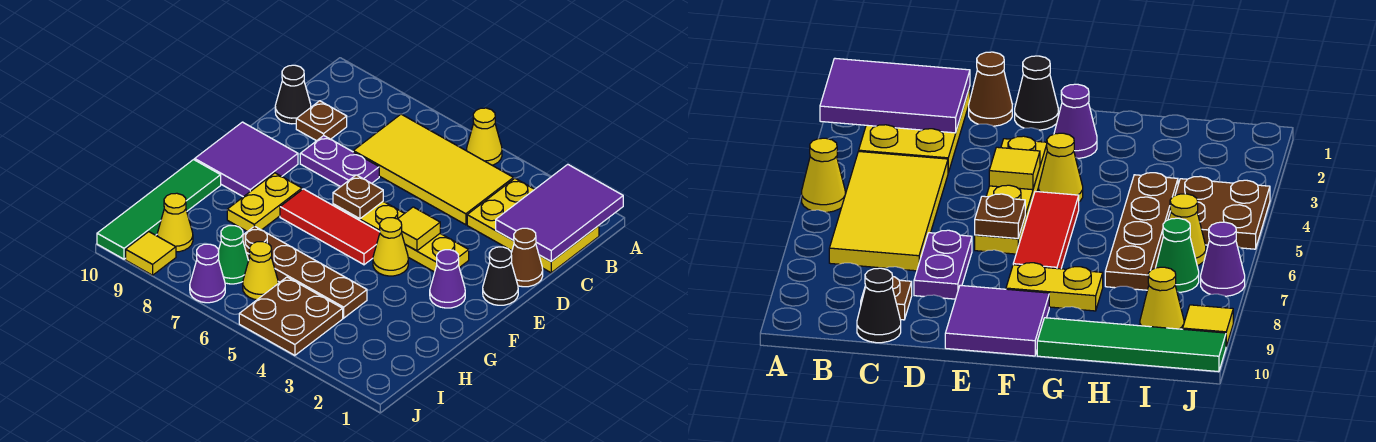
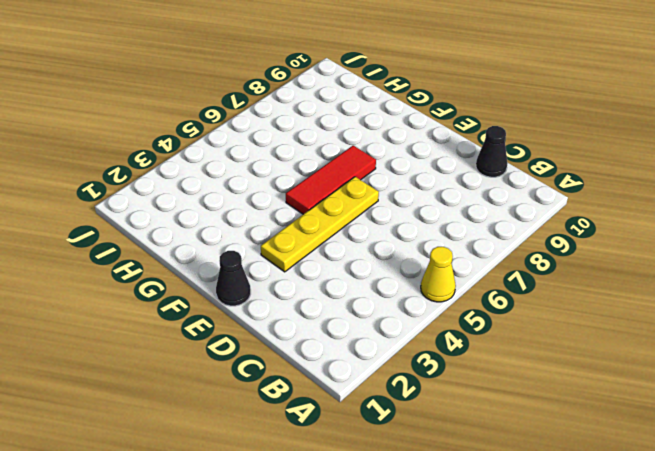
none -> yellow plate B1:C3 level 1
none -> yellow tile B4:C7 level 1
none -> brown plate C9 level 1

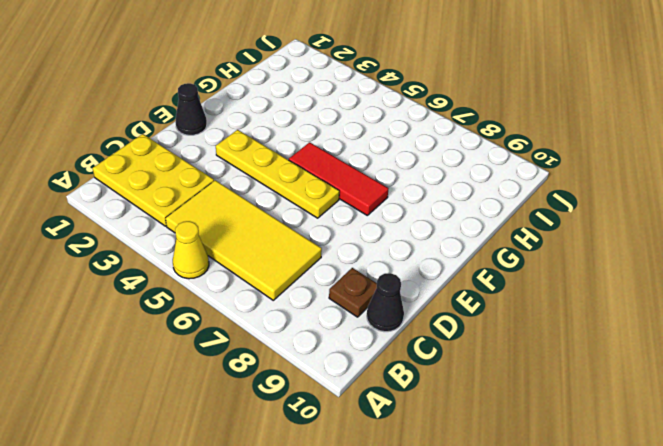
none -> brown cone D1 level 1
none -> purple plate D7:D8 level 1
none -> purple tile E9:F10 level 1

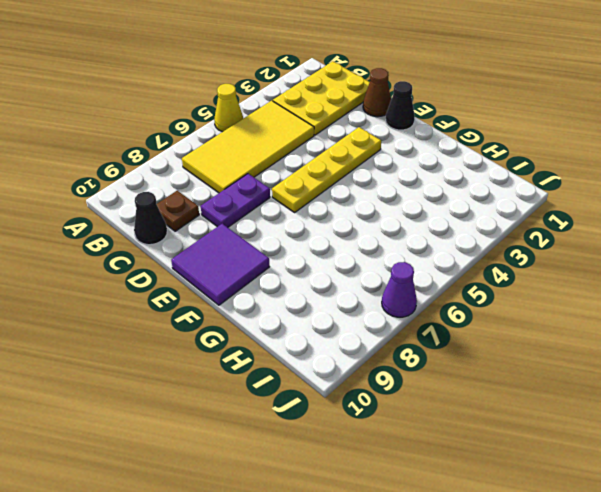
none -> purple cone F2 level 1
none -> yellow cone F4 level 1
none -> red tile F5:F7 level 1

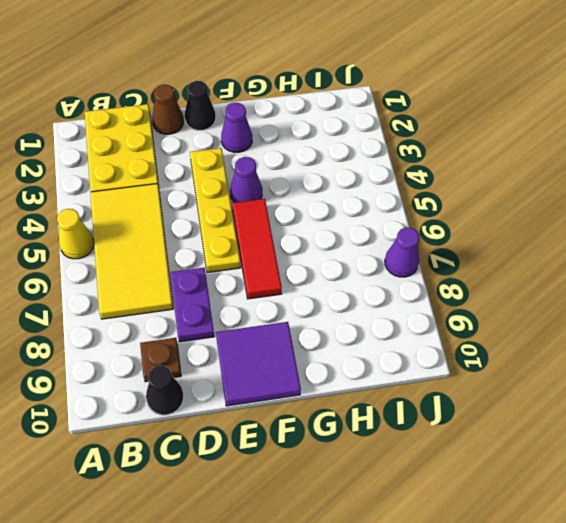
purple cone F4 level 1 -> yellow cone F4 level 1
none -> yellow plate F8:G8 level 1
none -> green tile G10:J10 level 1
none -> brown plate H4:H7 level 1

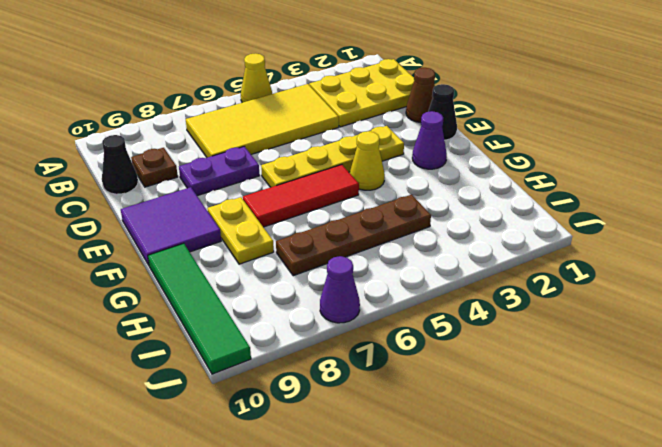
none -> brown plate I4:J5 level 1
none -> yellow cone I6 level 1
none -> green cone I7 level 1

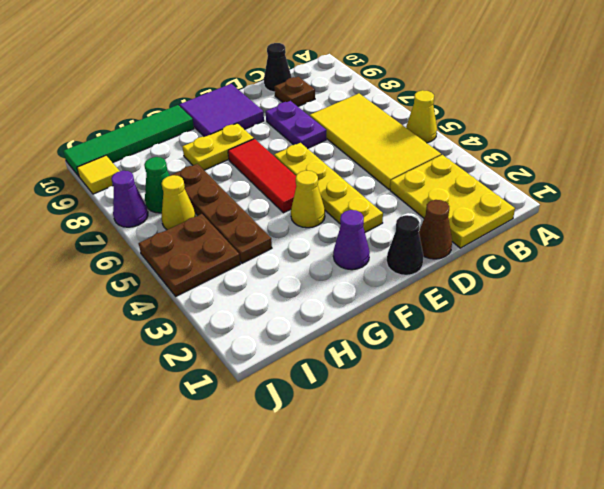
none -> yellow cone I9 level 1
none -> purple tile A1:C2 level 2
none -> yellow tile E4 level 2

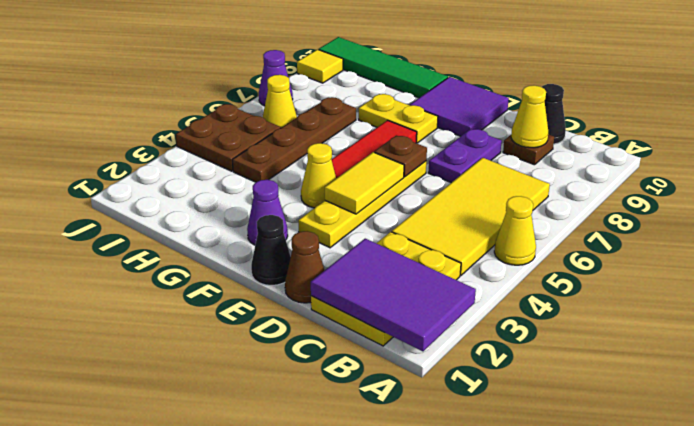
yellow cone C9 level 2 -> yellow cone I9 level 1
yellow tile E4:E5 level 2 -> yellow tile E4 level 2
none -> green cone I7 level 1

